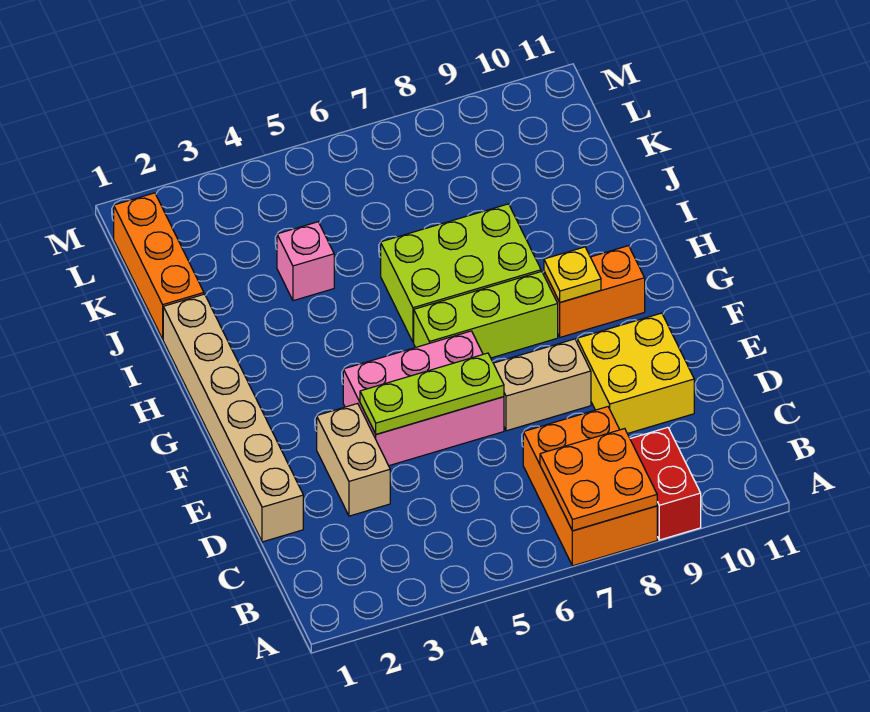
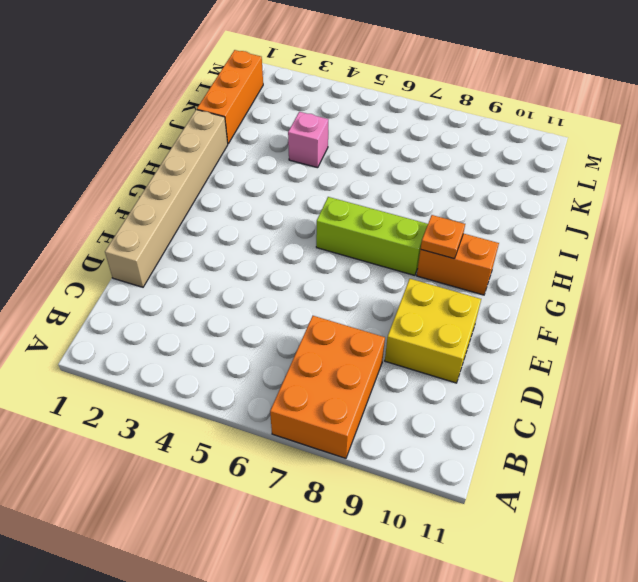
orange plate G9 level 2 -> yellow plate G9 level 2
none -> red brick A9:B9 level 1
none -> tan brick D3:E3 level 1
none -> pink brick E4:F6 level 1

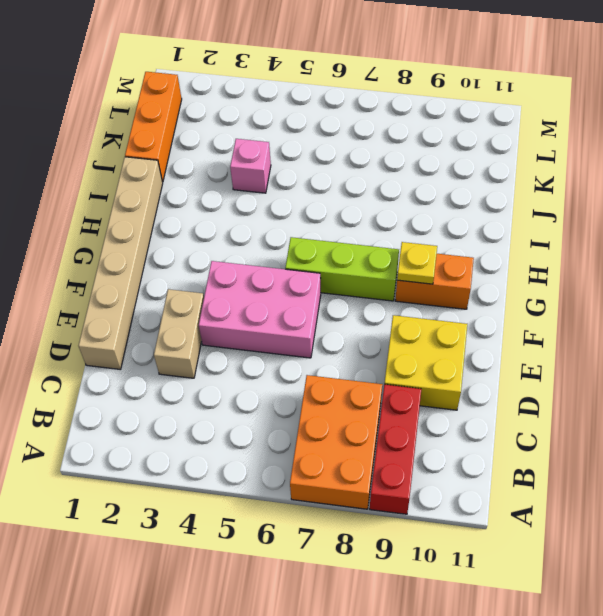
red brick A9:C9 level 1 -> red brick A9:B9 level 1
none -> tan brick E7:E8 level 1
none -> lime brick H6:I8 level 1
none -> orange plate A7:B8 level 2

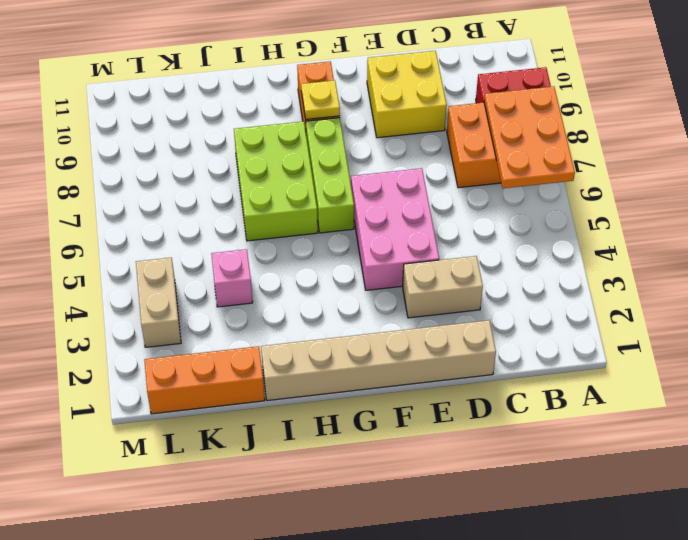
orange plate A6:B8 level 2 -> orange plate A7:B8 level 2
tan brick L3:L4 level 1 -> tan brick E7:E8 level 1
none -> lime plate E4:E6 level 2

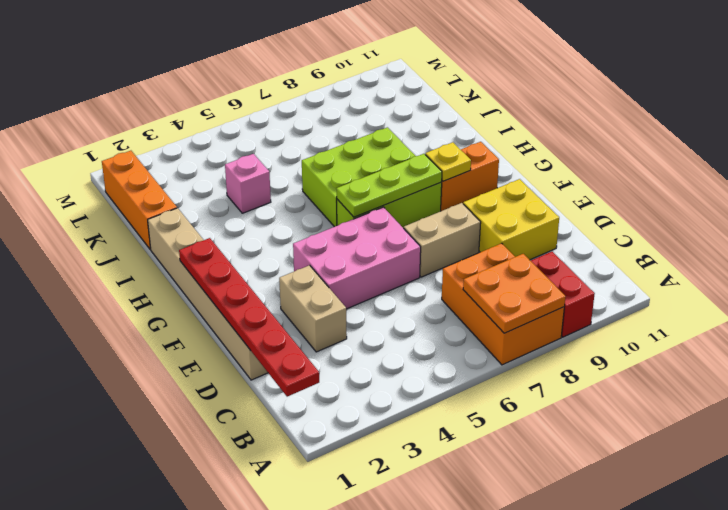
red plate B1:G1 level 2 -> none
lime plate G6:G8 level 2 -> lime plate E4:E6 level 2

